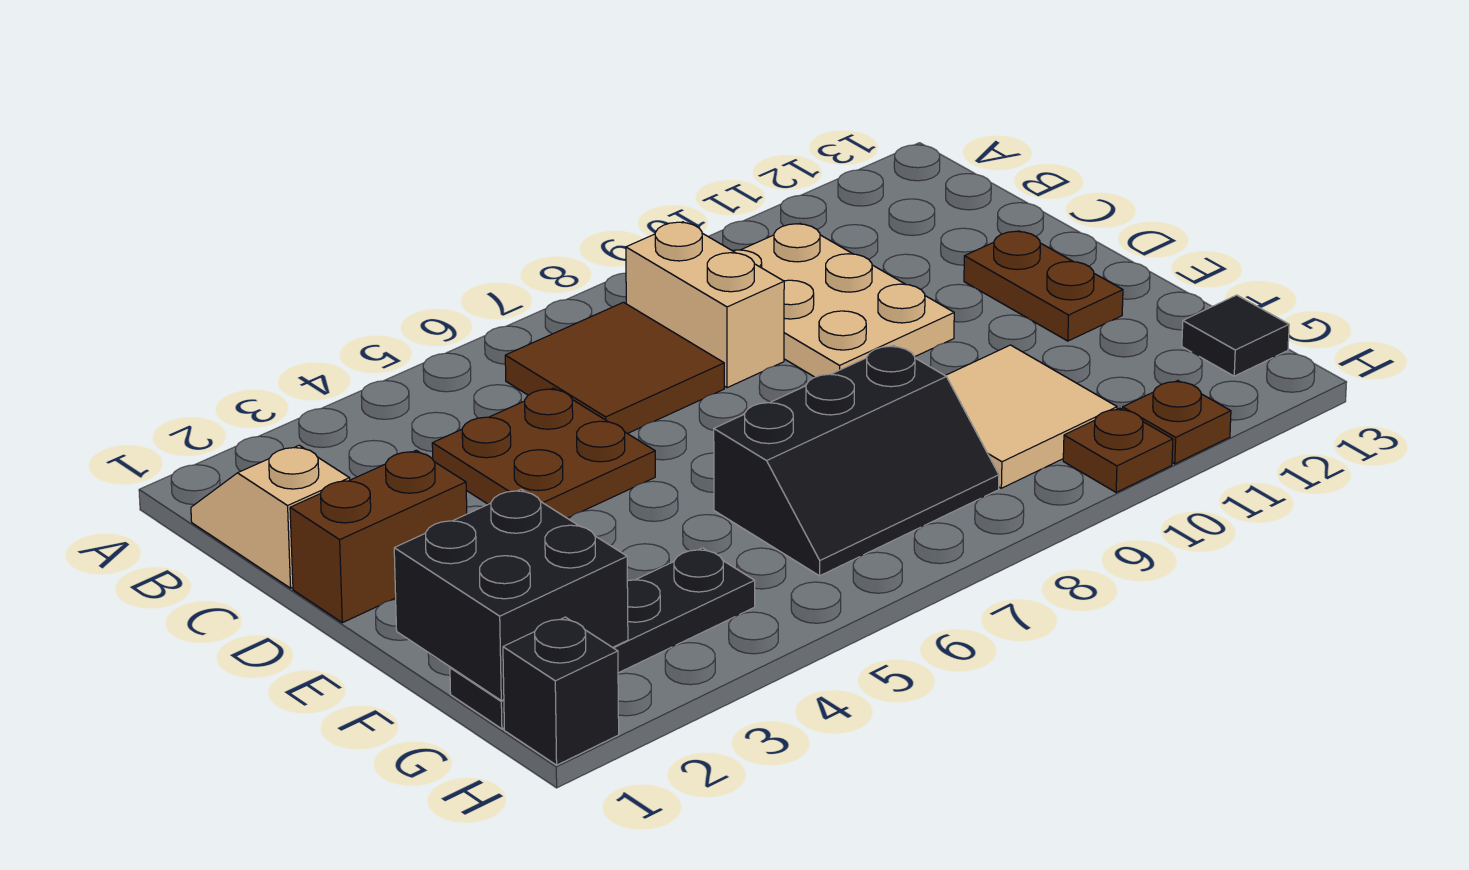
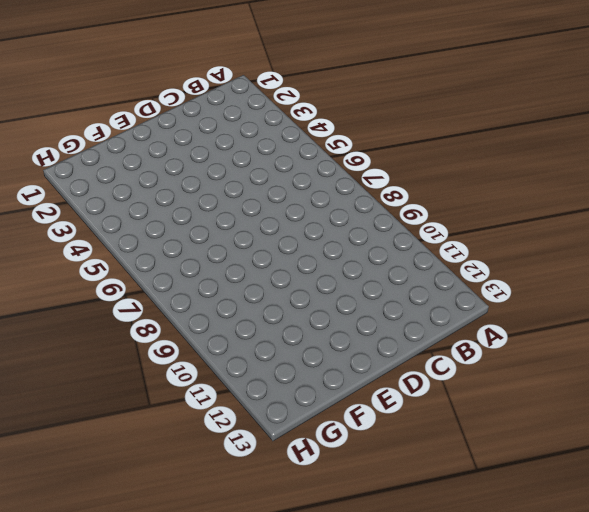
none -> tan slope B1:C1 level 1 top C
none -> brown tile B6:C7 level 1
none -> tan brick B8:C8 level 1

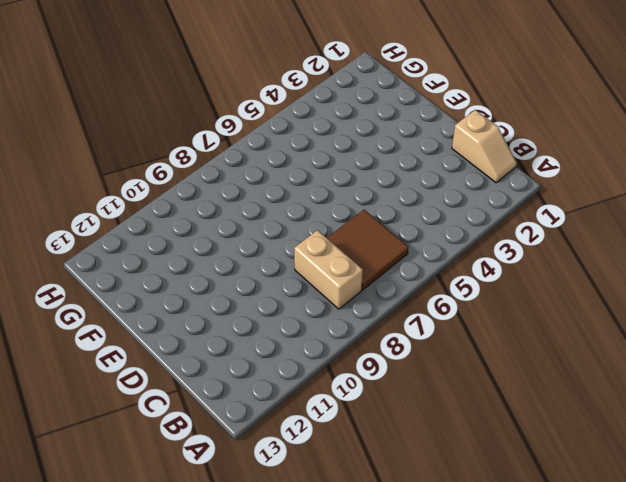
none -> tan plate B9:D10 level 1
none -> brown plate C4:D5 level 1
none -> brown brick D1:D2 level 1

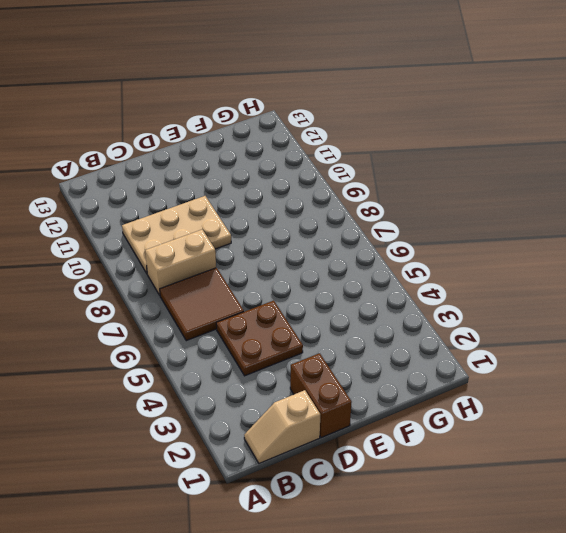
none -> brown plate D12:E12 level 1
none -> black slope F6:G8 level 1 top F
none -> tan tile F9:G10 level 1

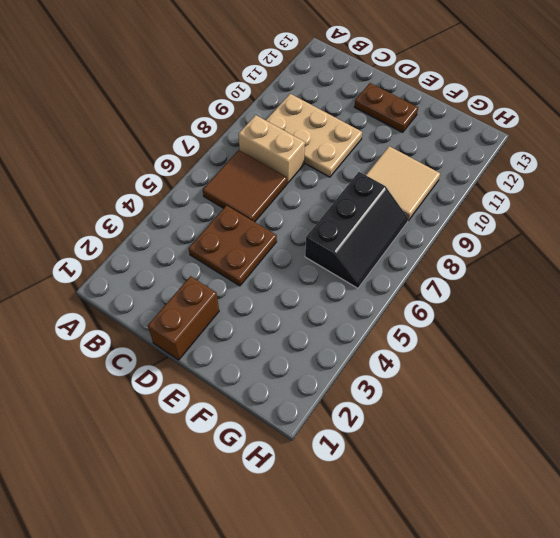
none -> tan slope B1:C1 level 1 top C
none -> black plate G1:G4 level 1
none -> black tile G13 level 1

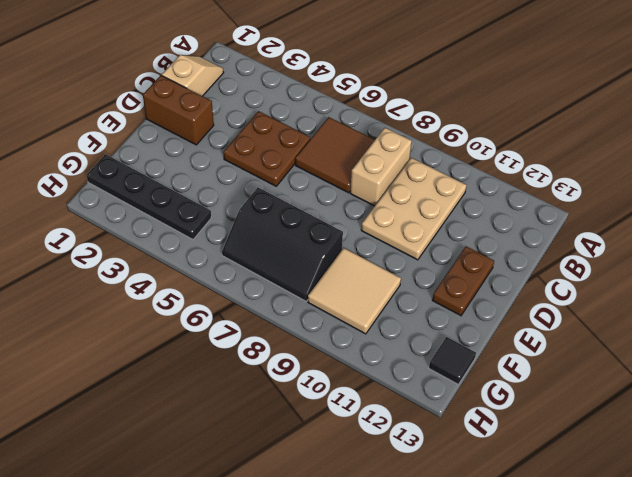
none -> black brick H1 level 1
none -> brown plate H10 level 1
none -> brown plate H11 level 1

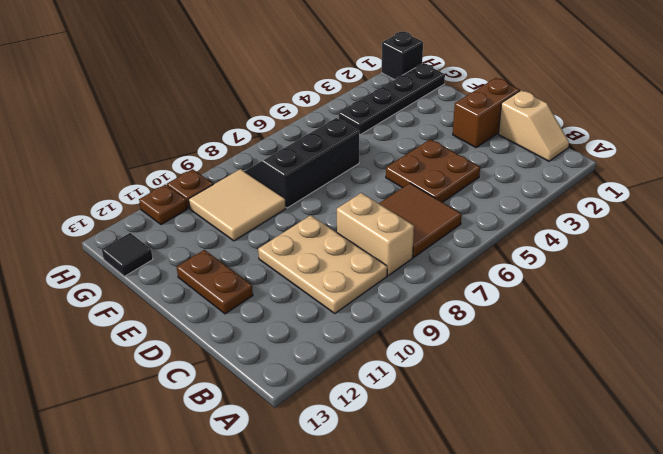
none -> black brick F1:G2 level 2

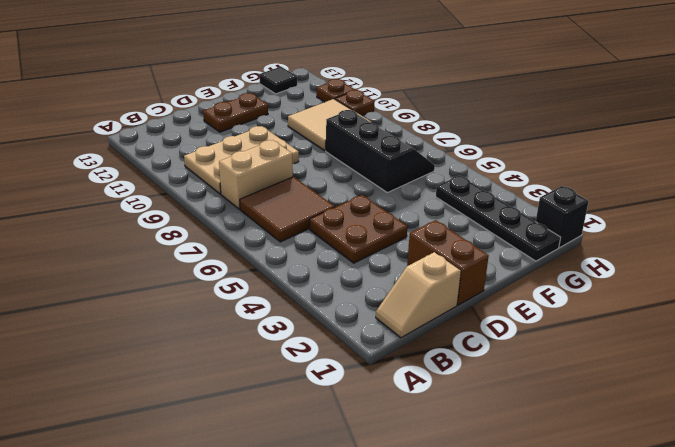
none -> black brick F1:G2 level 2

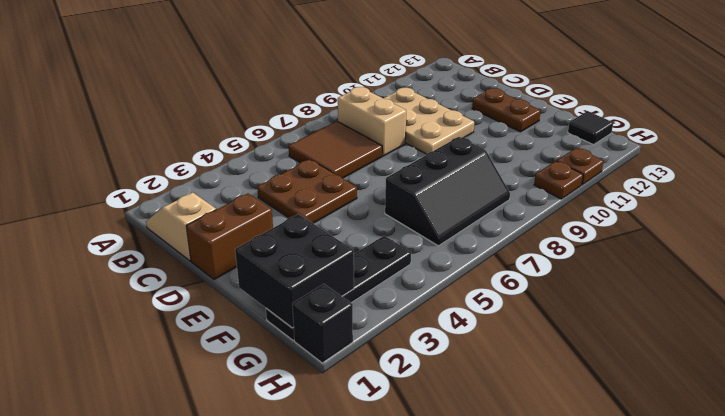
none -> tan tile F9:G10 level 1

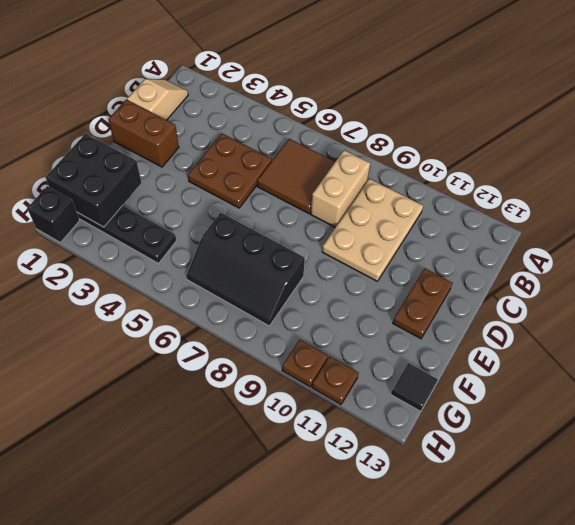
none -> tan tile F9:G10 level 1

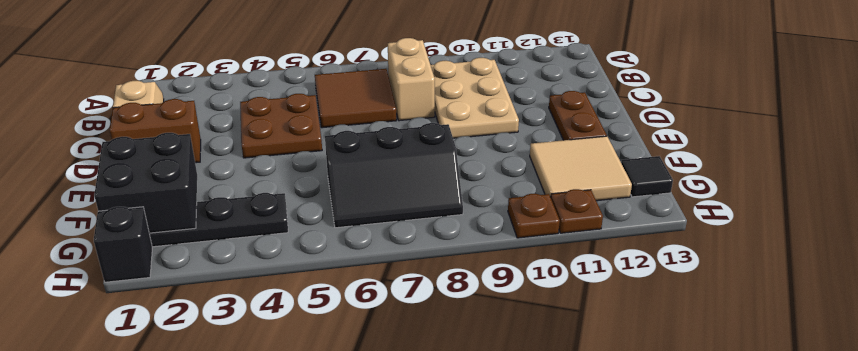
tan tile F11:G12 level 1 -> tan tile F9:G10 level 1

